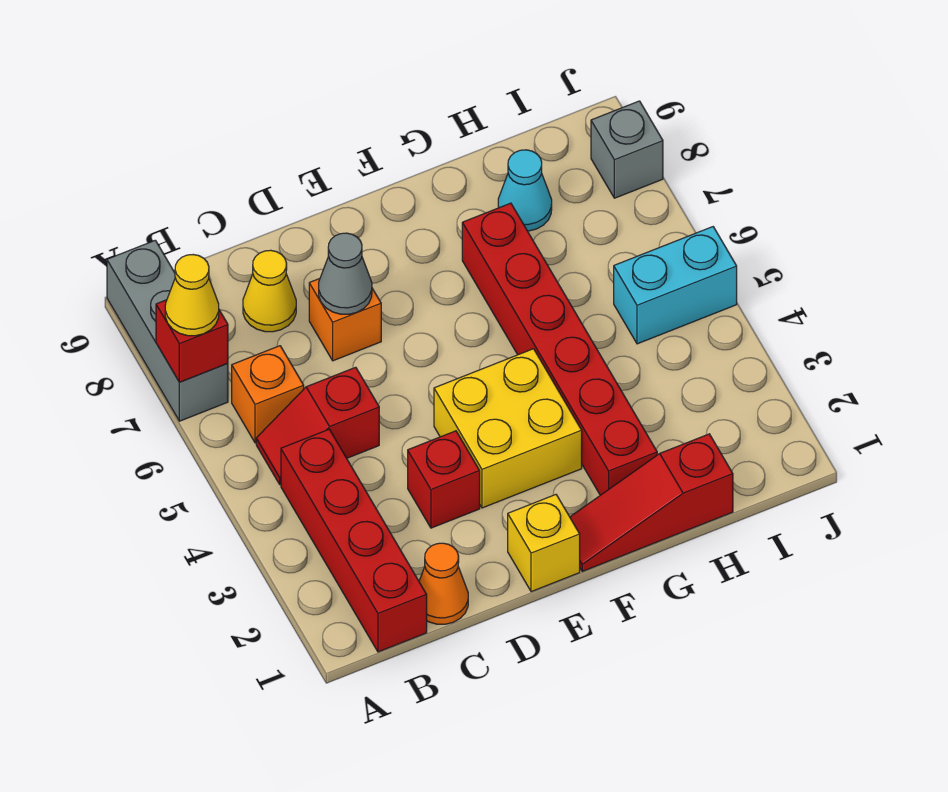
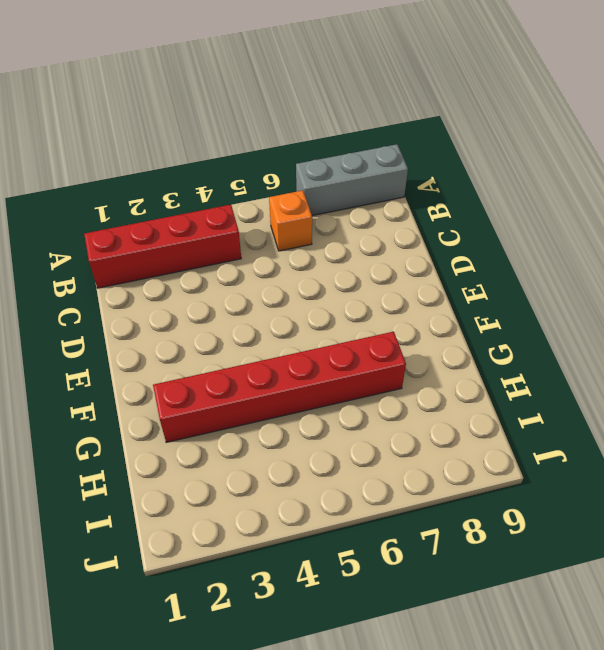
none -> red slope B5:C5 level 1 top C
none -> orange cone C1 level 1
none -> yellow cone C8 level 1

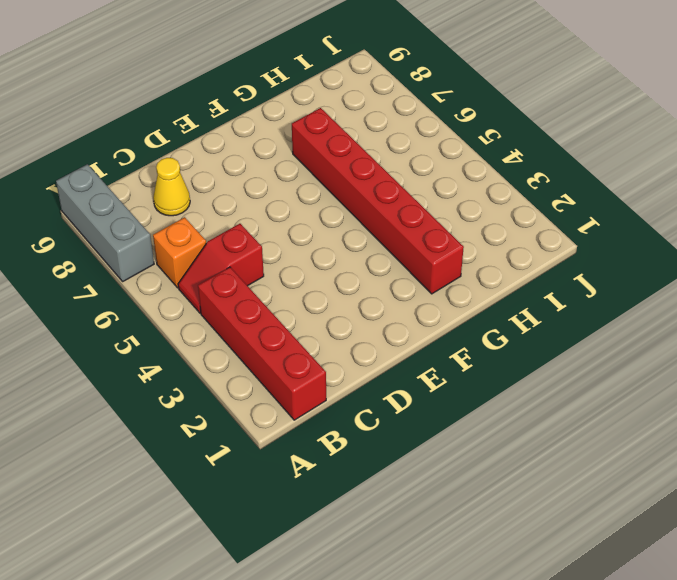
none -> orange cone C1 level 1
none -> red brick D3 level 1
none -> orange brick D7 level 1

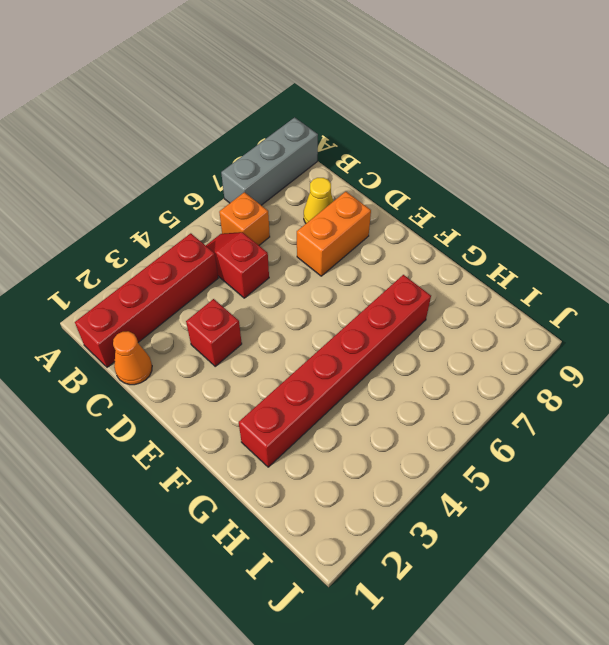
orange brick D7:D8 level 1 -> orange brick D7 level 1
none -> yellow brick E1 level 1
none -> yellow brick E3:F4 level 1
none -> red slope F1:H1 level 1 top H

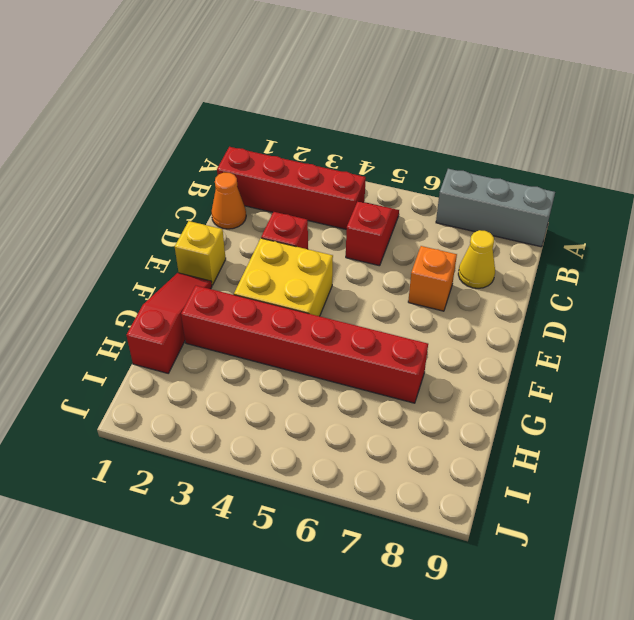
none -> orange brick B6 level 1
none -> cyan cone H8 level 1
none -> cyan brick I5:J5 level 1

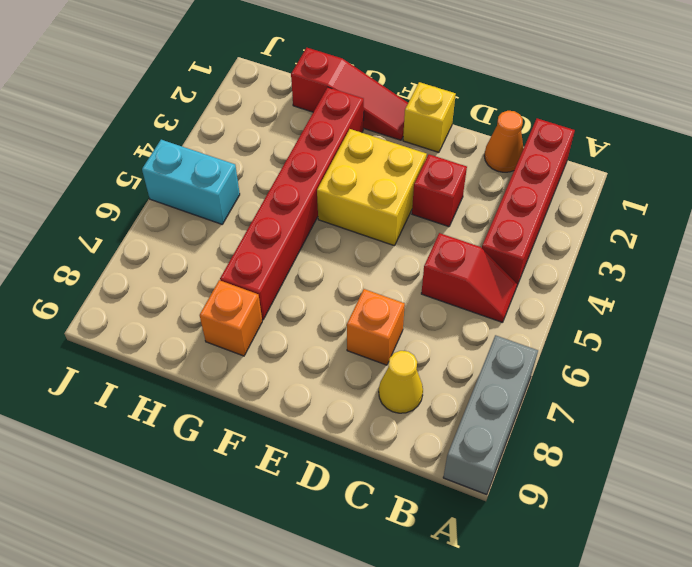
orange brick G8 level 1 -> orange brick B6 level 1
none -> cyan cone H8 level 1
none -> grey brick J8 level 1
none -> red brick A7 level 2

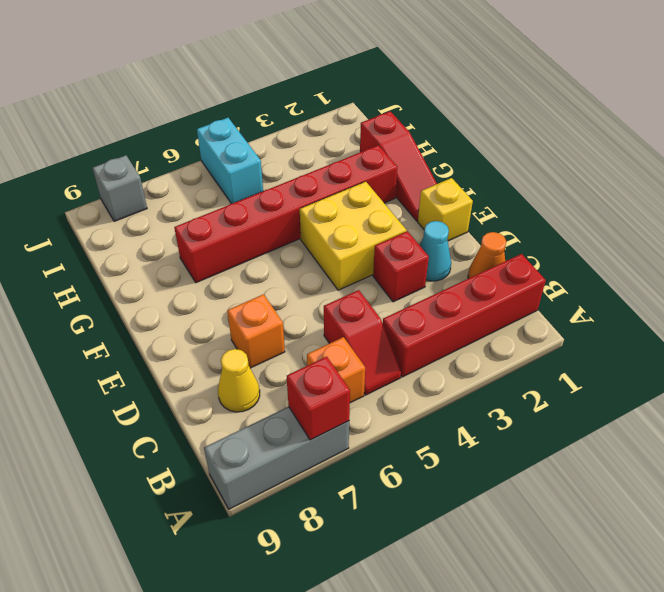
cyan cone D2 level 1 -> cyan cone H8 level 1
none -> grey cone D7 level 2
none -> yellow cone A7 level 3

